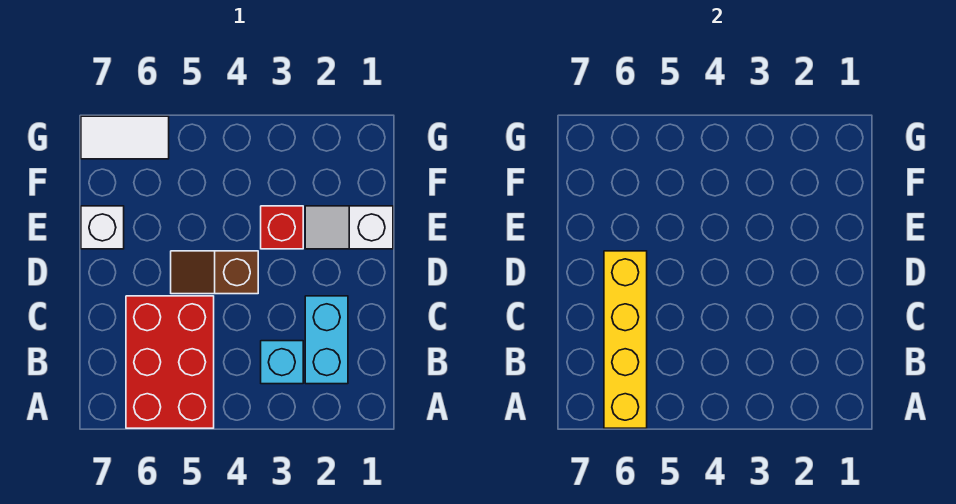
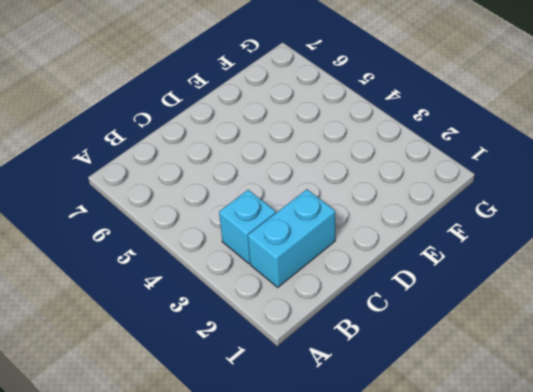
none -> red brick A5:C6 level 1
none -> brown slope D4:D5 level 1 top 4

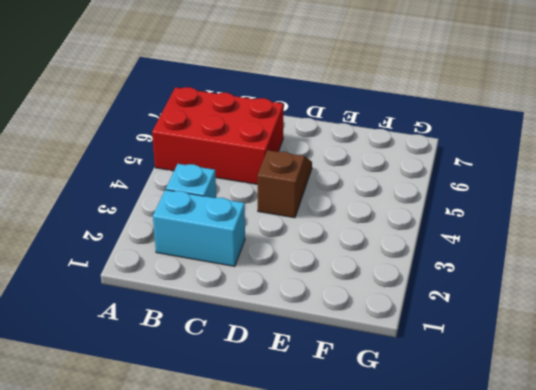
none -> white slope E1:E2 level 1 top 1
none -> red brick E3 level 1

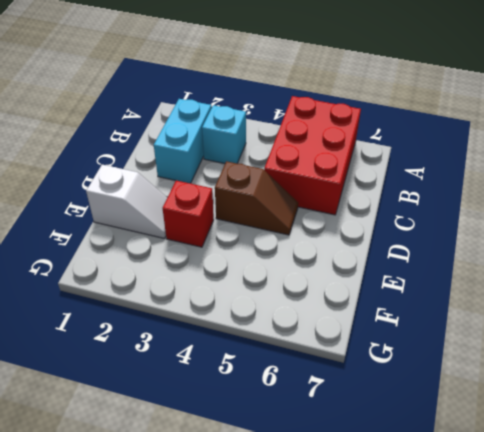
none -> white brick E7 level 1
none -> white tile G6:G7 level 1

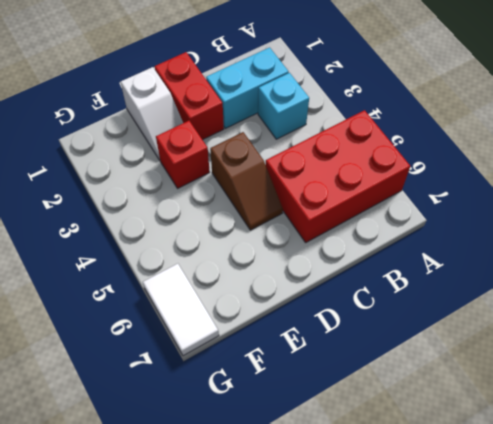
red brick D1:D2 level 1 -> none
none -> white brick E7 level 1
none -> yellow brick A6:D6 level 2

